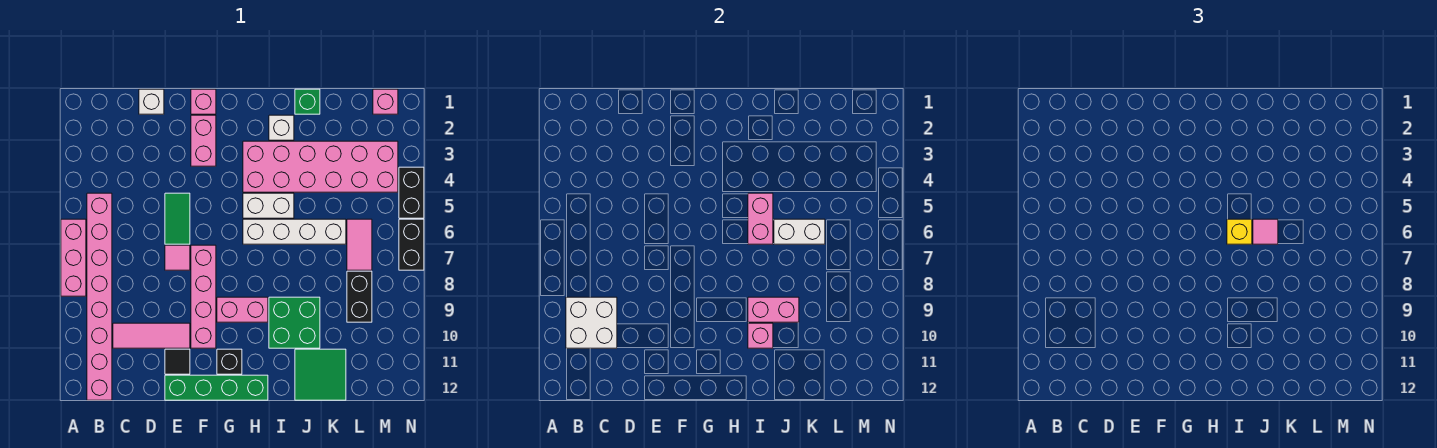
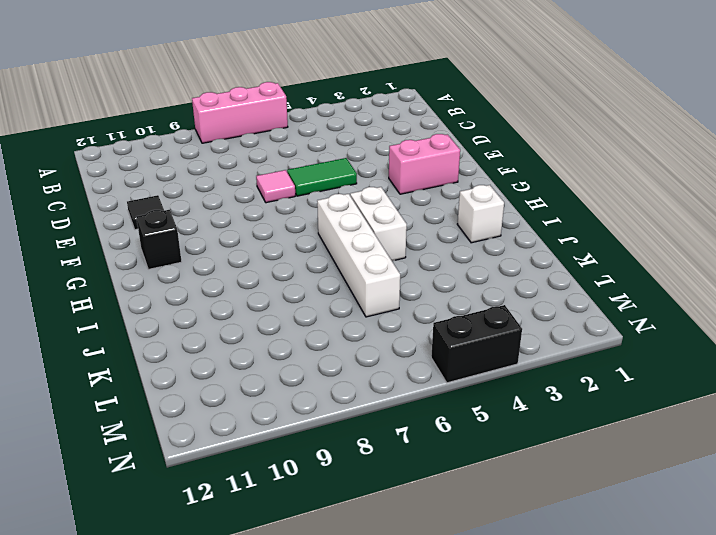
none -> pink brick B5:B12 level 1
none -> pink tile C10:E10 level 1
none -> white brick D1 level 1
none -> green brick E12:H12 level 1

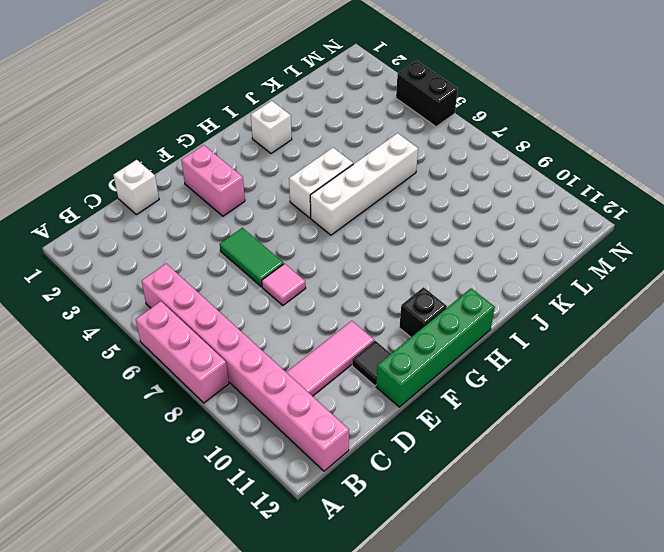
none -> pink brick F1 level 1
none -> pink brick F7:F10 level 1
none -> pink brick G9:H9 level 1
none -> pink brick H3:M4 level 1

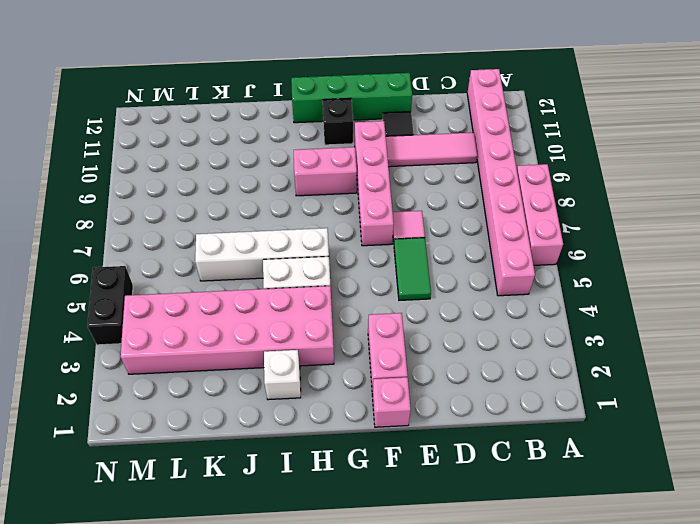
none -> white brick D1 level 1
none -> green brick I9:J10 level 1
none -> green brick J1 level 1
none -> green tile J11:K12 level 1

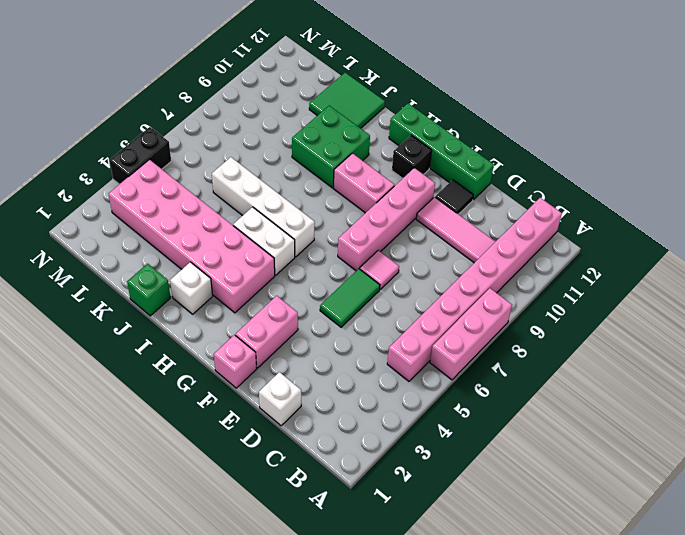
none -> pink tile L6:L7 level 1
none -> black brick L8:L9 level 1
none -> pink brick M1 level 1
none -> black brick N6:N7 level 1

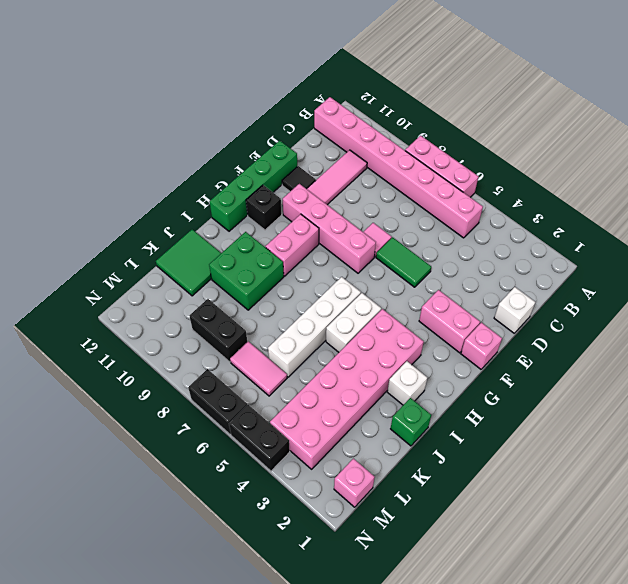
none -> white brick B9:C10 level 2
none -> pink brick I5:I6 level 2
none -> pink brick I9:J9 level 2
none -> pink brick I10 level 2

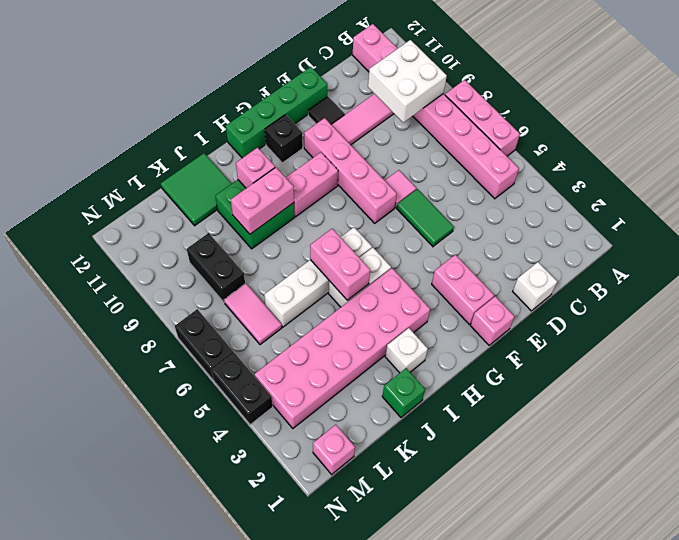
none -> white brick J6:K6 level 2
none -> yellow brick I6 level 3
none -> pink tile J6 level 3

